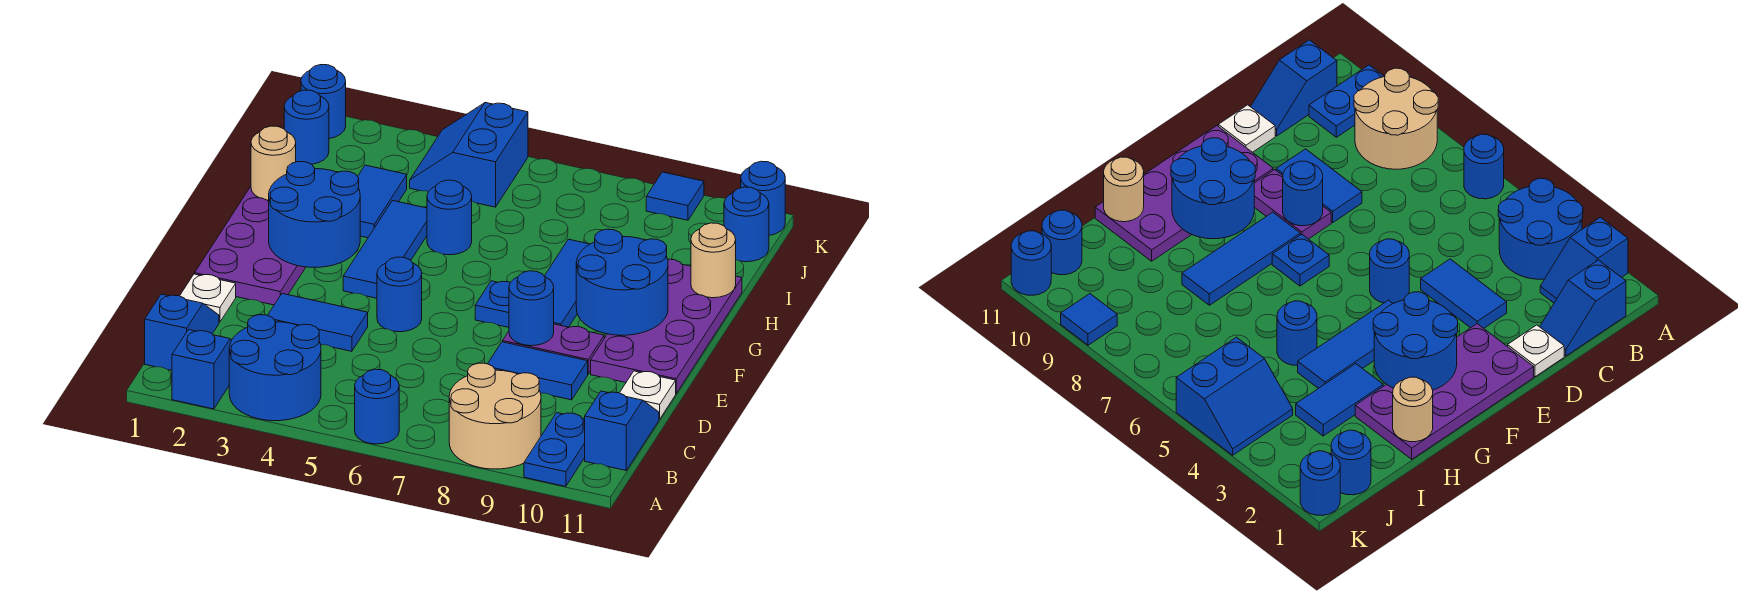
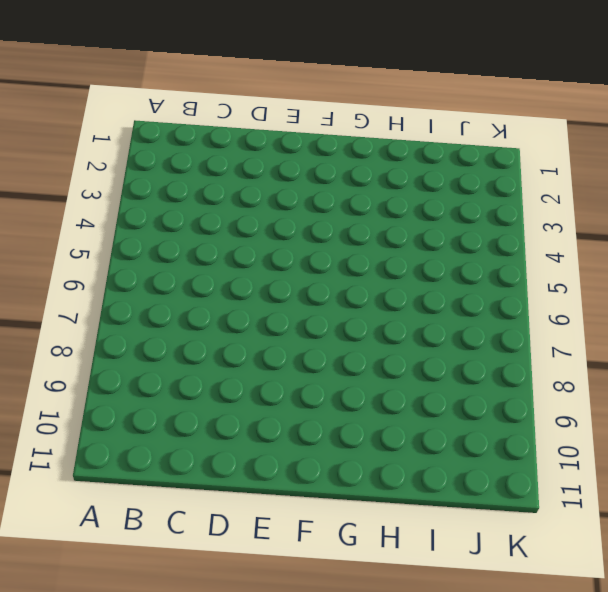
none -> blue slope A2:B2 level 1 top A
none -> blue round brick A3:B4 level 1
none -> blue round brick A6 level 1
none -> tan round brick A8:B9 level 1

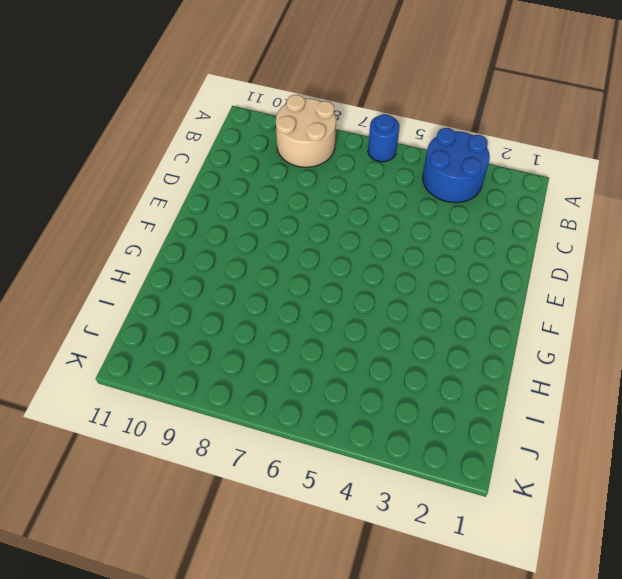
none -> blue slope A2:B2 level 1 top A
none -> blue plate A10:B10 level 1
none -> blue slope B1:C1 level 1 top B
none -> blue slope B11:C11 level 1 top B

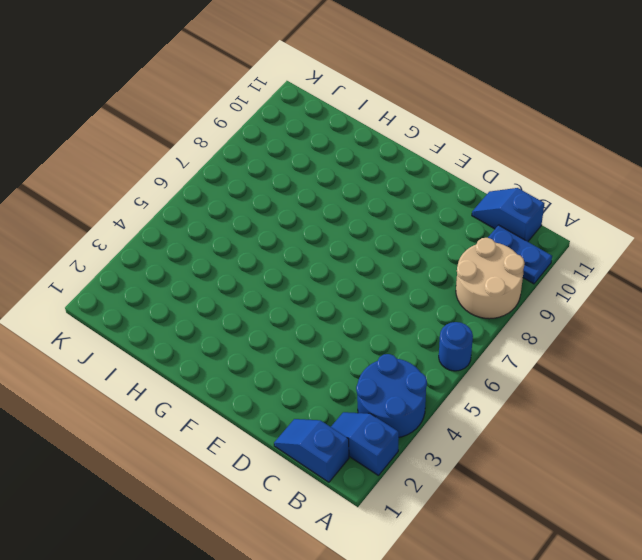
none -> white plate D1 level 1
none -> blue tile D3:D4 level 1
none -> blue tile D8:D9 level 1
none -> white plate D11 level 1

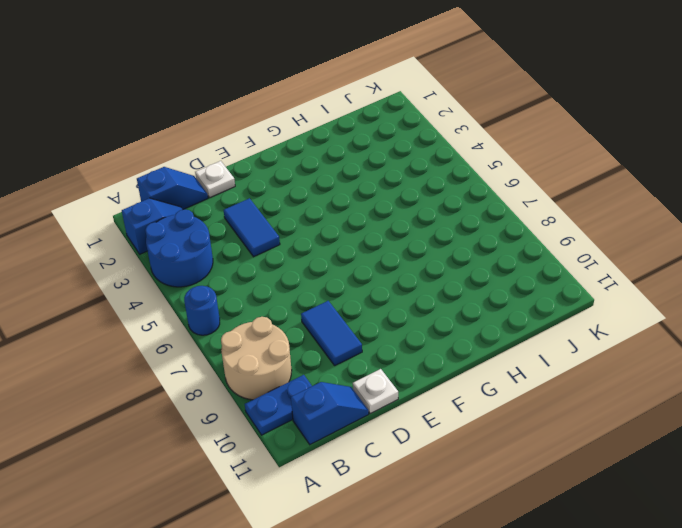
none -> purple plate E1:H2 level 1
none -> blue round brick E5 level 1
none -> purple plate E8:E9 level 1
none -> purple plate E10:H11 level 1

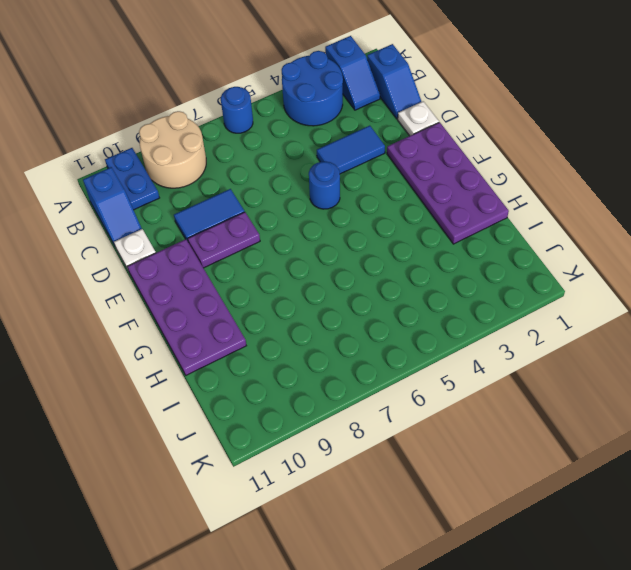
none -> blue tile F4:H4 level 1
none -> blue plate F7 level 1
none -> blue tile F8:H8 level 1
none -> blue tile H3:I3 level 1

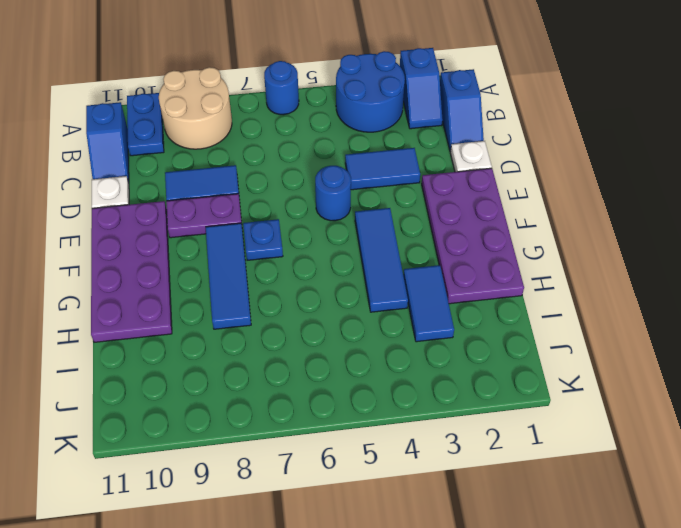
none -> blue round brick H5 level 1
none -> blue round brick J1 level 1
none -> blue slope J4:K5 level 1 top 5
none -> blue round brick J11 level 1

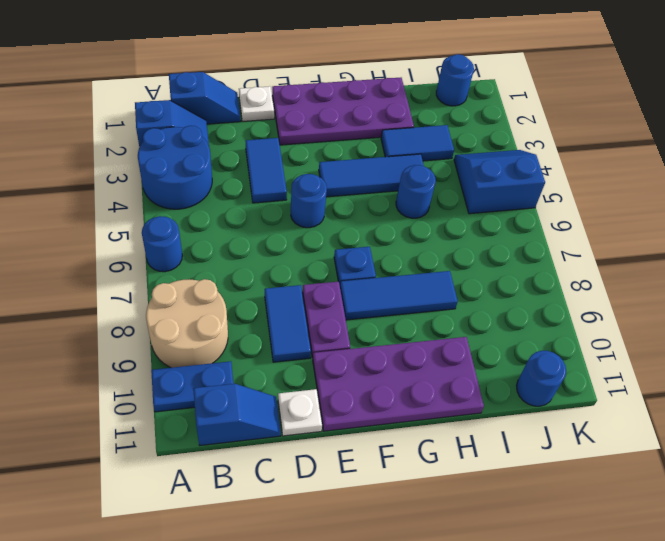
none -> blue round brick K1 level 1
none -> blue tile K9 level 1
none -> blue round brick K11 level 1
none -> blue round brick E8 level 2

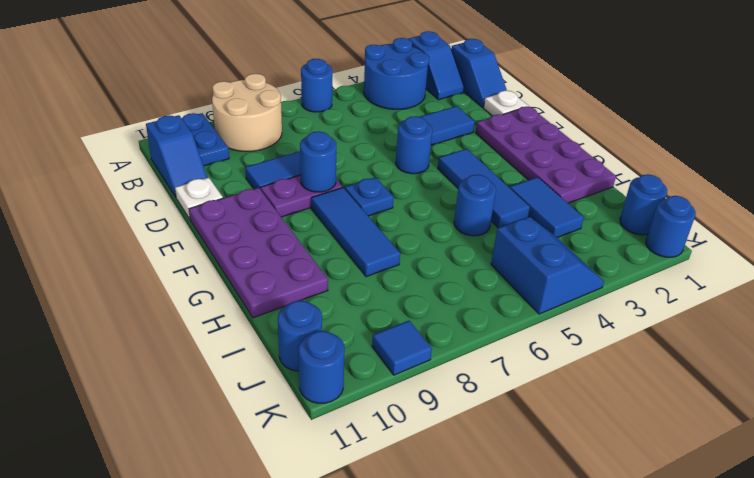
none -> blue round brick F2:G3 level 2
none -> blue round brick F9:G10 level 2
none -> tan round brick H1 level 2
none -> tan round brick H11 level 2

